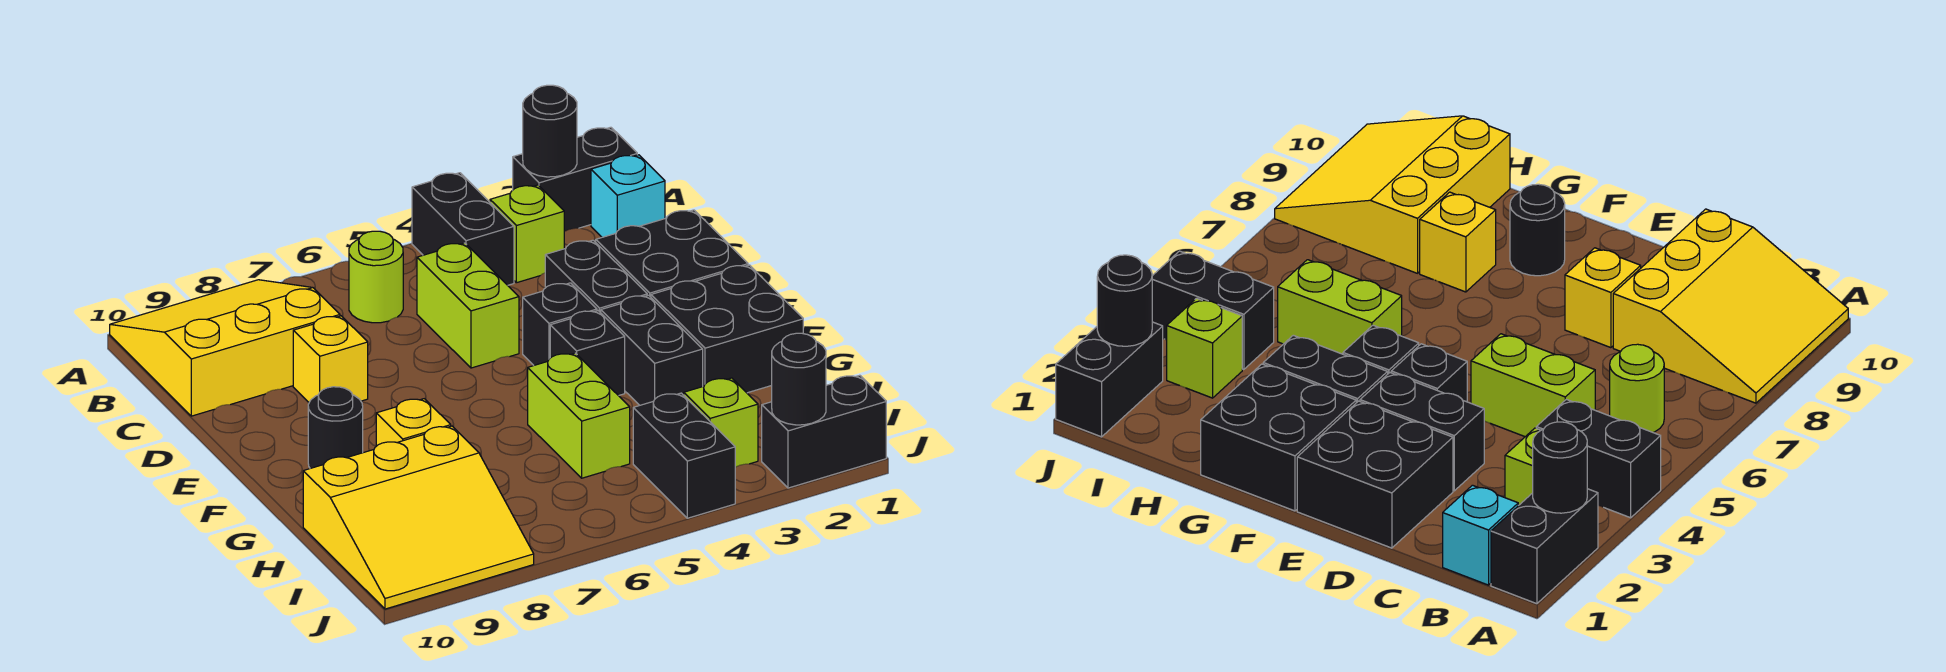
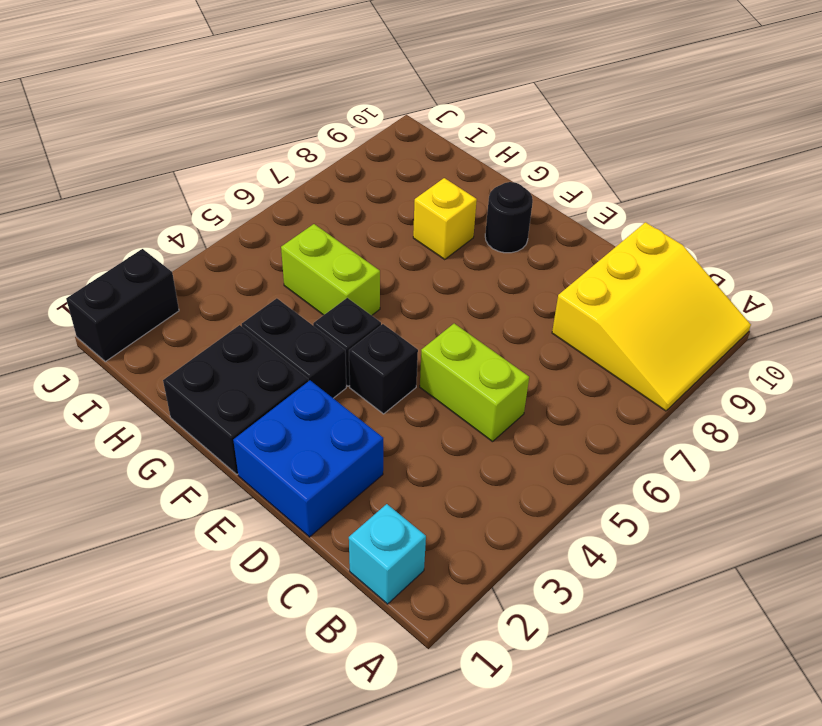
blue brick D1:E2 level 1 -> black brick D1:E2 level 1
none -> black brick A1:A2 level 1
none -> black brick A4:B4 level 1
none -> lime brick B3 level 1

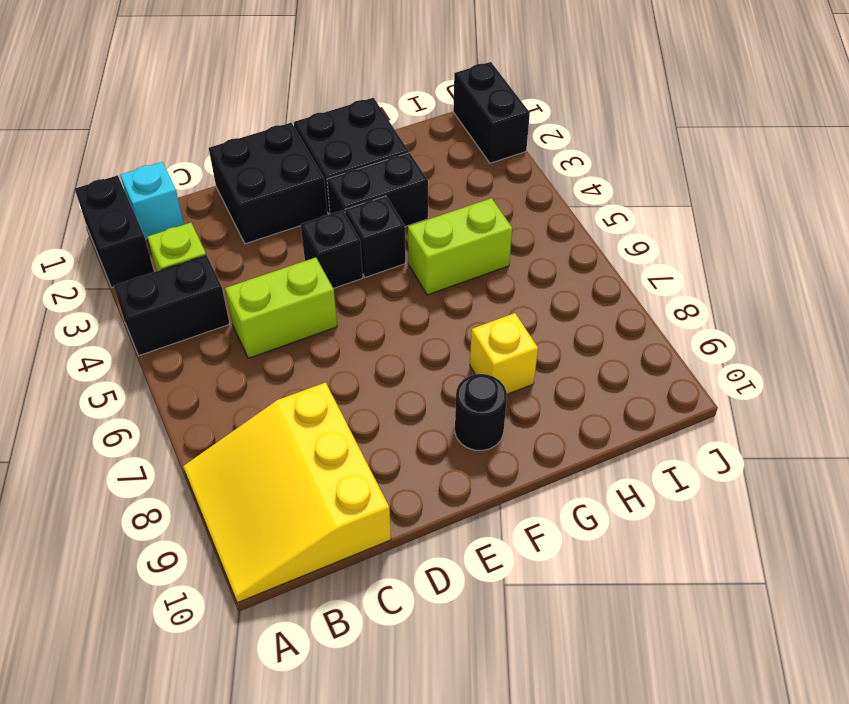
none -> lime round brick B6 level 1
none -> black brick D3:E3 level 1
none -> yellow brick D8 level 1

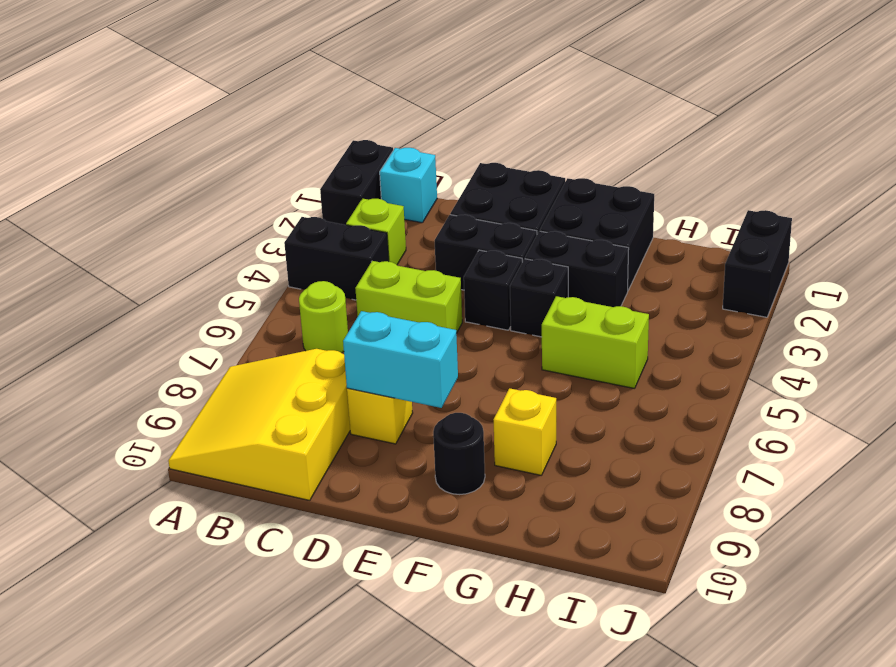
cyan brick D8:E8 level 2 -> none
none -> yellow slope H8:J10 level 1 top H
none -> lime brick I3 level 1
none -> black brick I4:J4 level 1

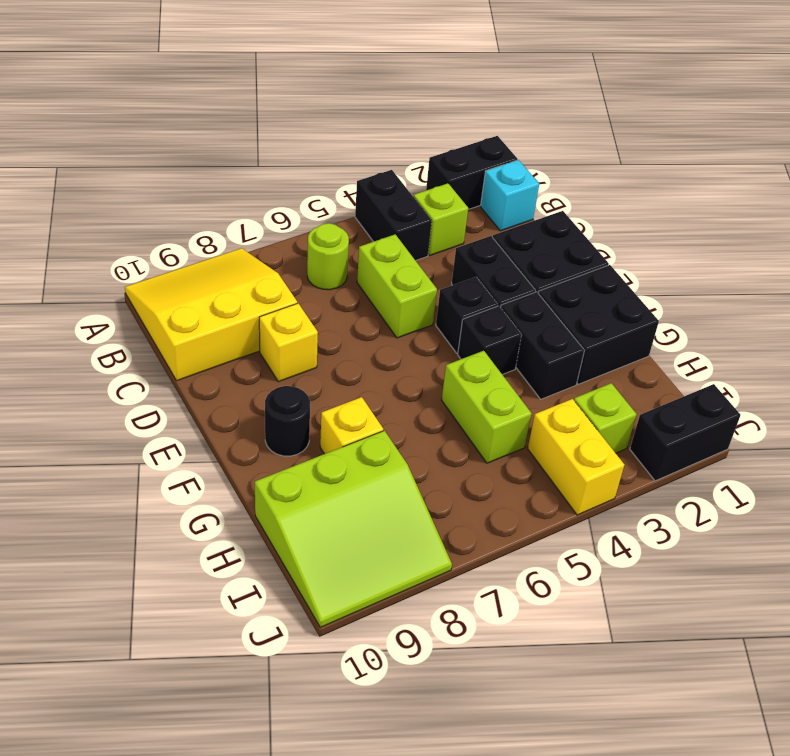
lime slope H8:J10 level 1 top H -> yellow slope H8:J10 level 1 top H
yellow brick I4:J4 level 1 -> black brick I4:J4 level 1
none -> black round brick A2 level 2
none -> black round brick J2 level 2

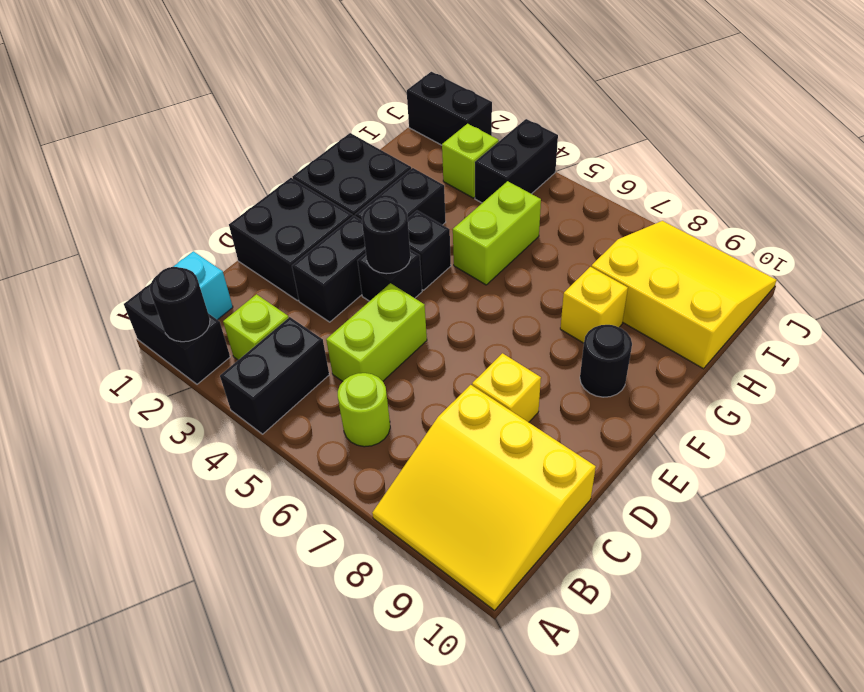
black round brick E4 level 2 -> black round brick J2 level 2

